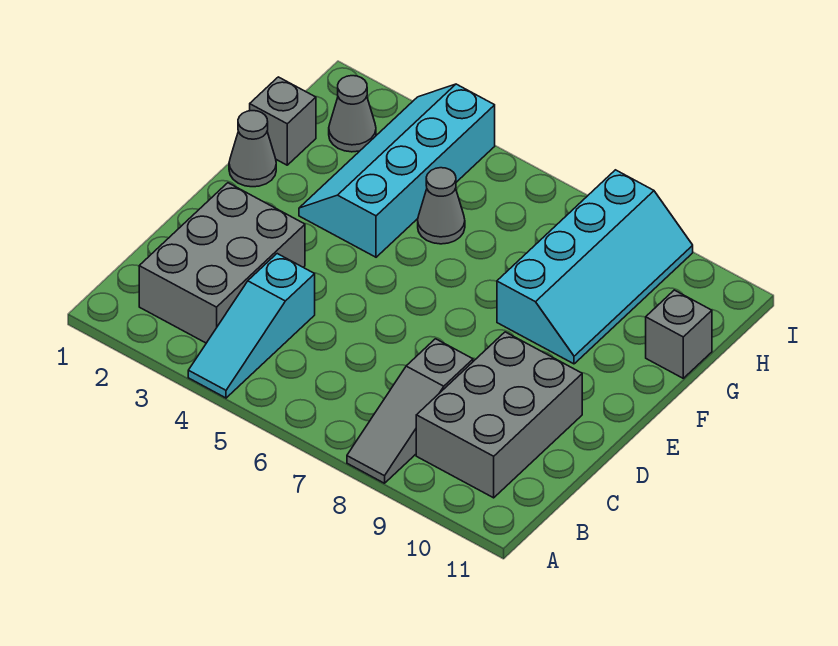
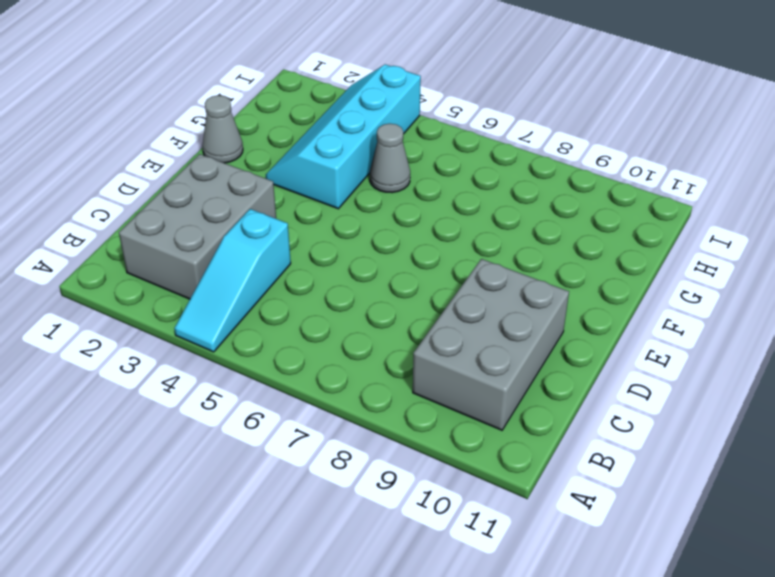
none -> grey slope A8:C8 level 1 top C
none -> cyan slope F8:I9 level 1 top 8

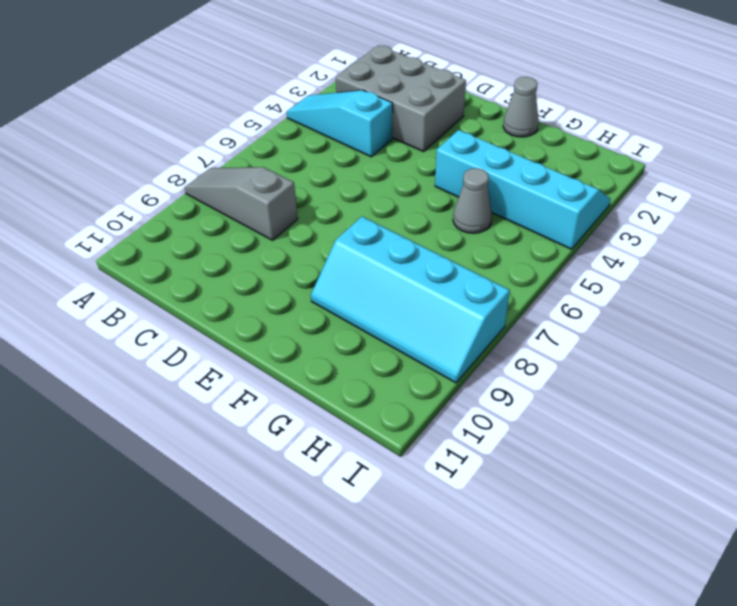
none -> grey brick B9:D10 level 1
none -> grey brick G1 level 1

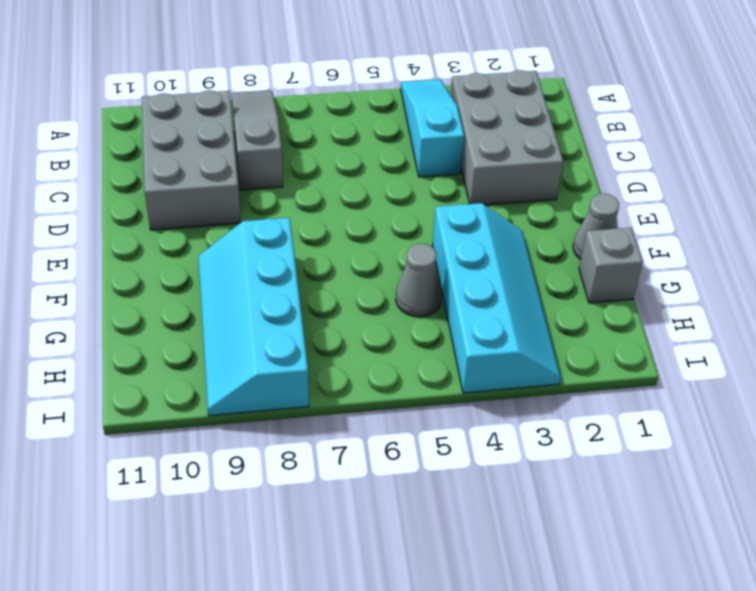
none -> grey brick G11 level 1
none -> grey cone H2 level 1

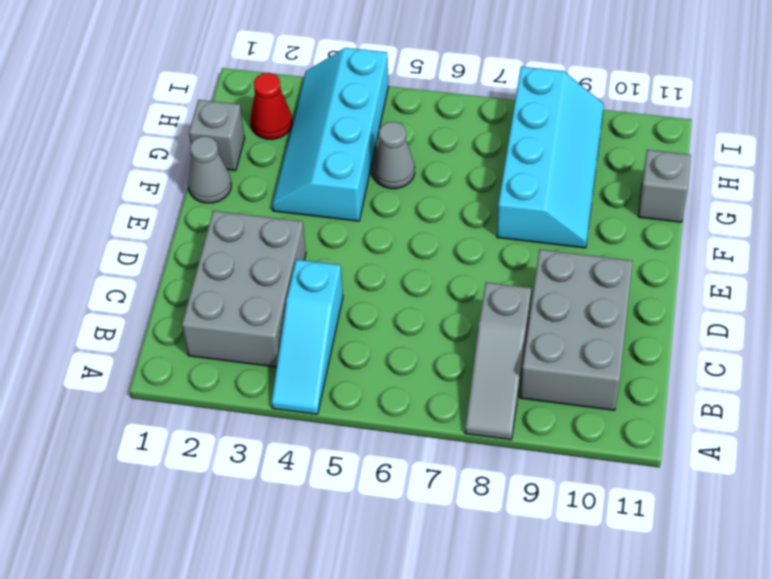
red cone H2 level 1 -> grey cone H2 level 1

